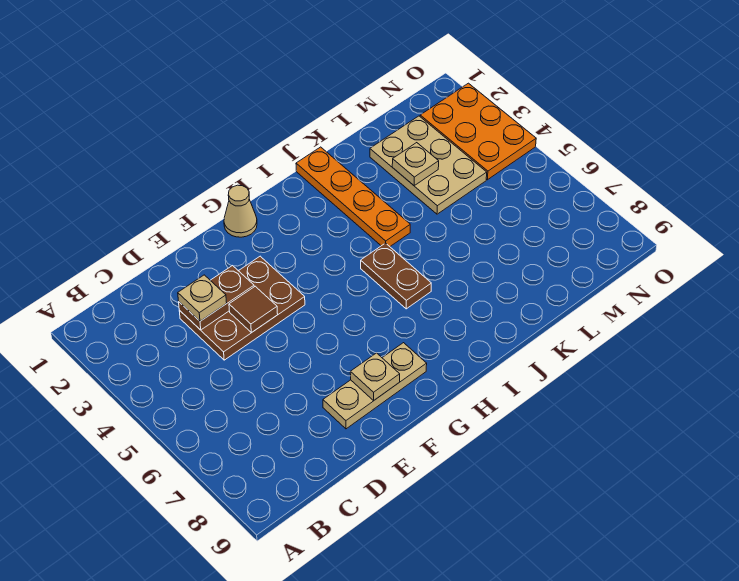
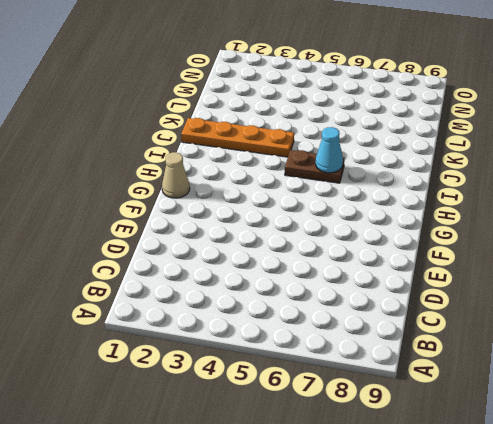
cyan cone I6 level 2 -> none
none -> brown plate D3:F4 level 1
none -> tan plate E8:G8 level 1
none -> tan plate L2:M4 level 1

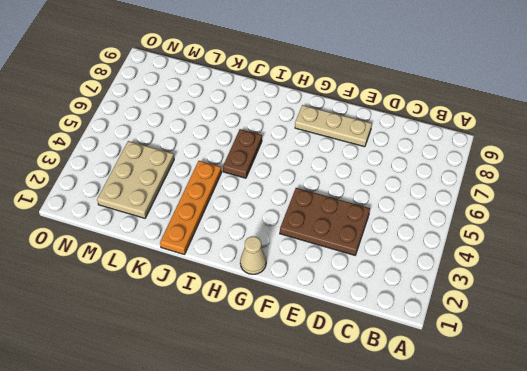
none -> orange plate N2:O4 level 1
none -> brown plate D3:E3 level 2
none -> brown tile E4 level 2

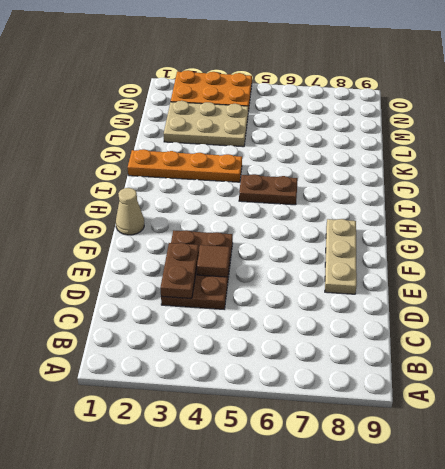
none -> tan plate F8 level 2
none -> tan plate L3 level 2
none -> tan plate D3 level 3

